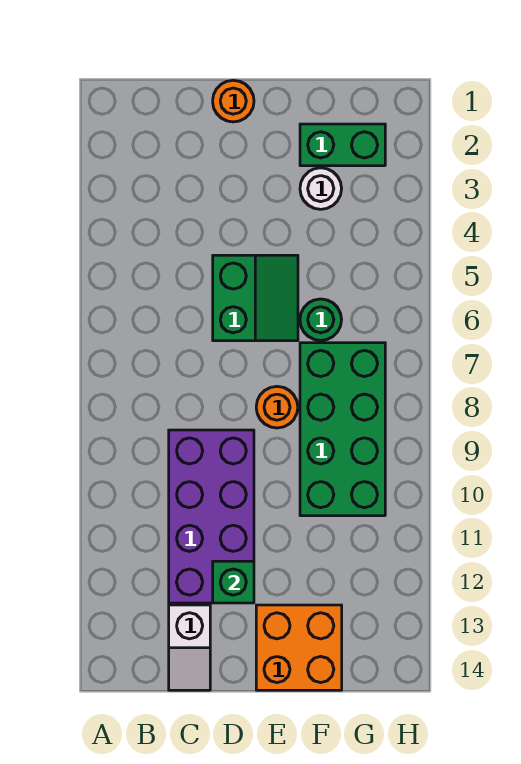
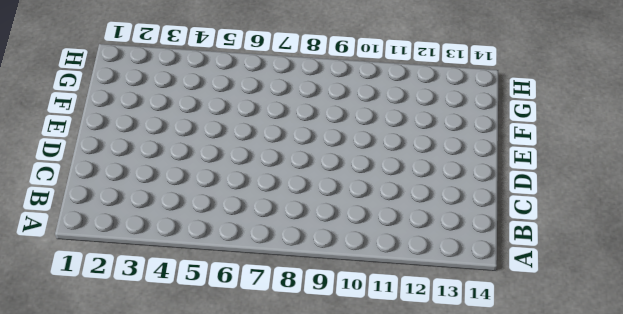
none -> purple brick C9:D12 level 1
none -> white slope C13:C14 level 1 top 13

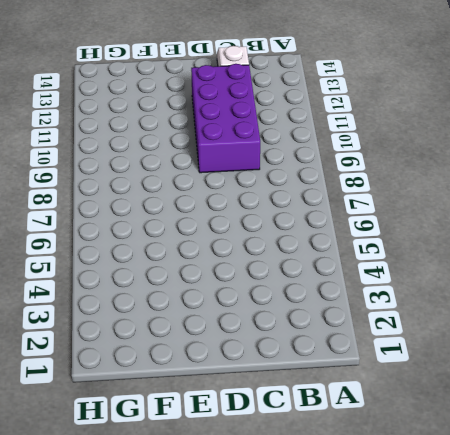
none -> orange round brick D1 level 1
none -> green slope D5:E6 level 1 top D

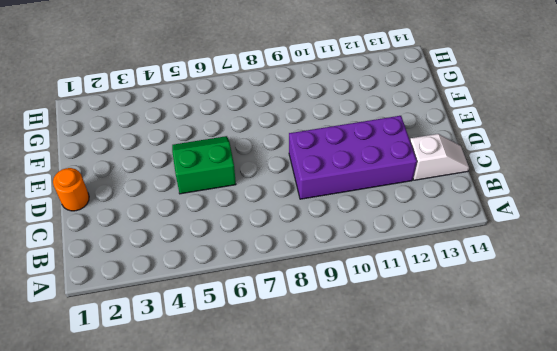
none -> orange round brick E8 level 1
none -> orange brick E13:F14 level 1

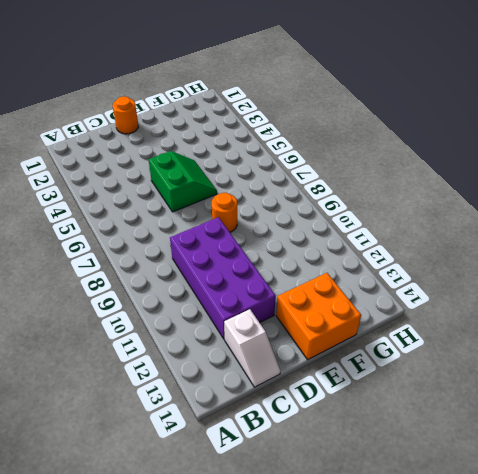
none -> green brick F2:G2 level 1
none -> white round brick F3 level 1

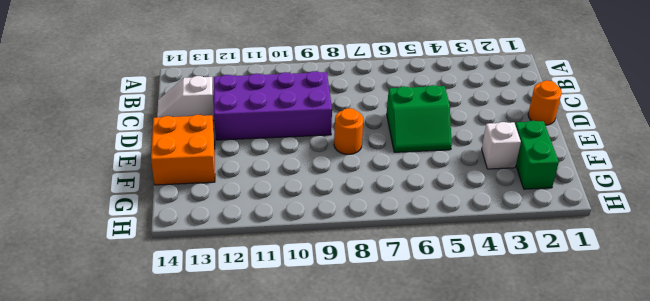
white brick F3 level 1 -> white round brick F3 level 1
none -> green round brick F6 level 1
none -> green brick F7:G10 level 1

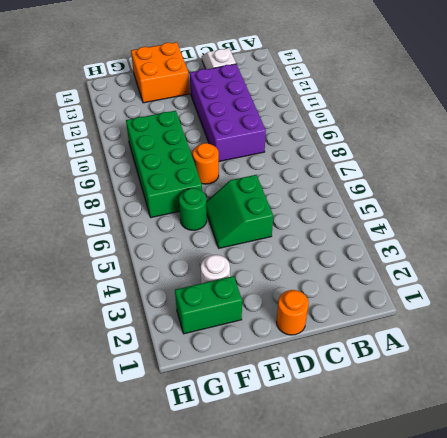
none -> green brick D12 level 2

